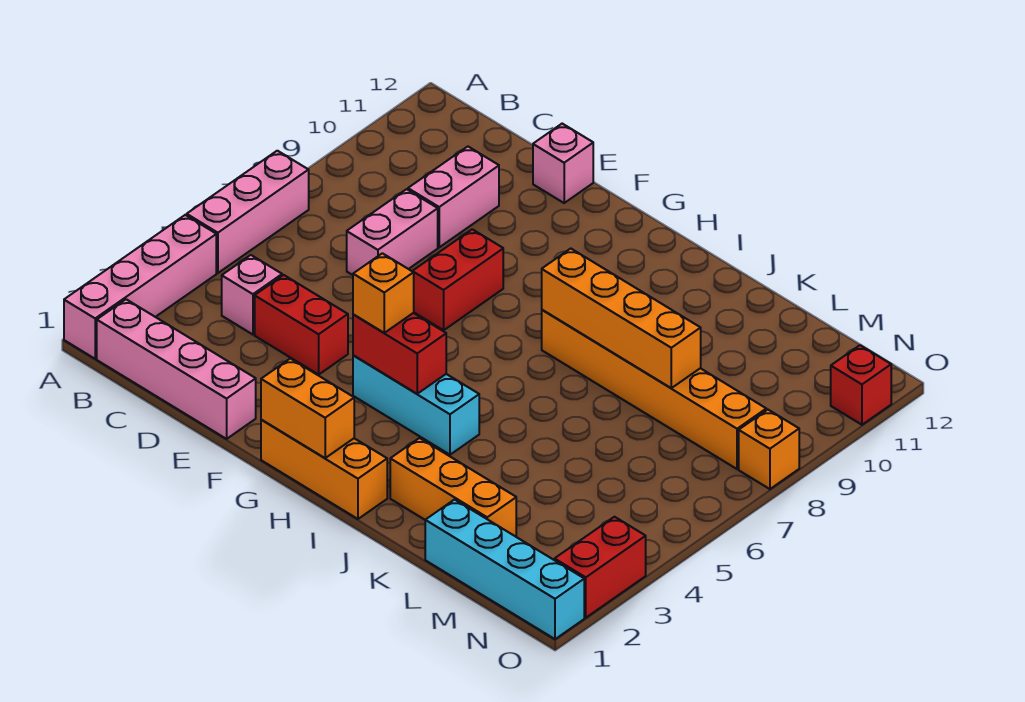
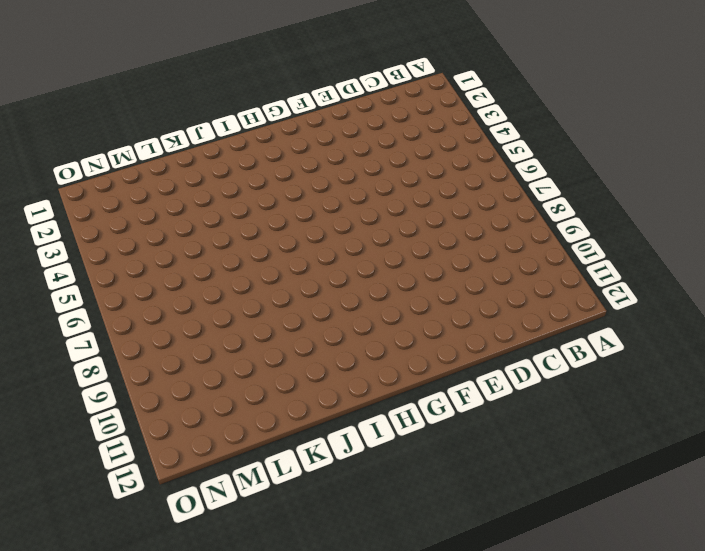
none -> pink brick A1:A4 level 1
none -> pink brick A5:A7 level 1
none -> pink brick B1:E1 level 1

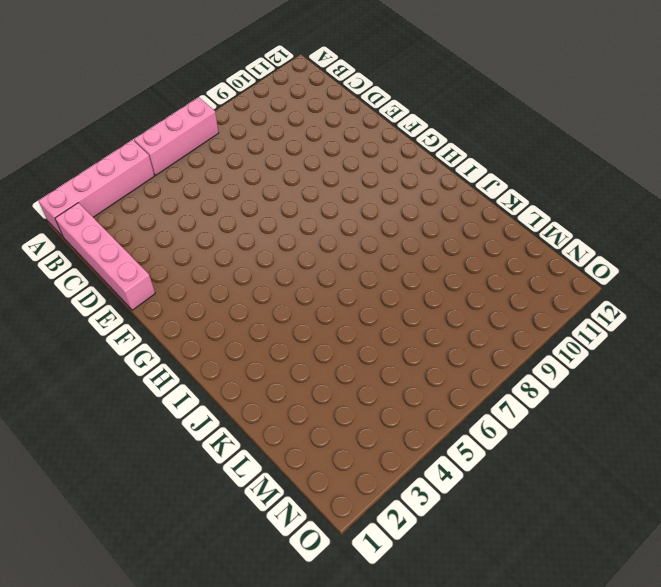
none -> pink brick C4 level 1
none -> red brick D4:E4 level 1
none -> pink brick D7:D8 level 1

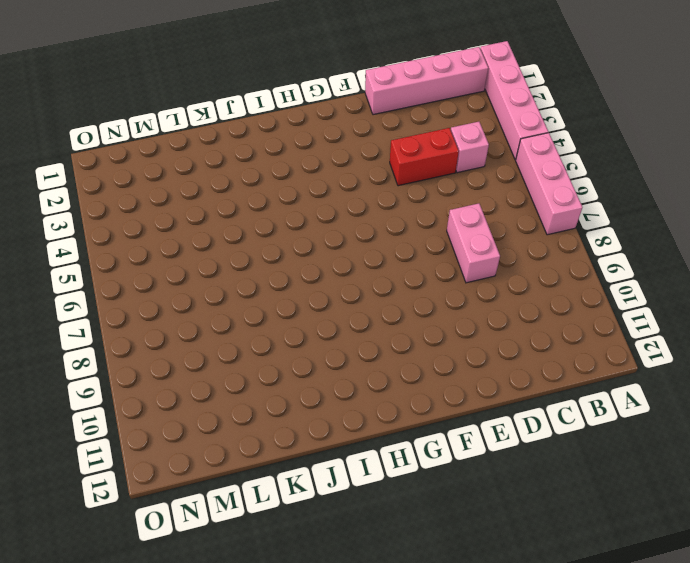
none -> pink brick D9:D10 level 1
none -> pink brick E12 level 1
none -> red brick F7:F8 level 1

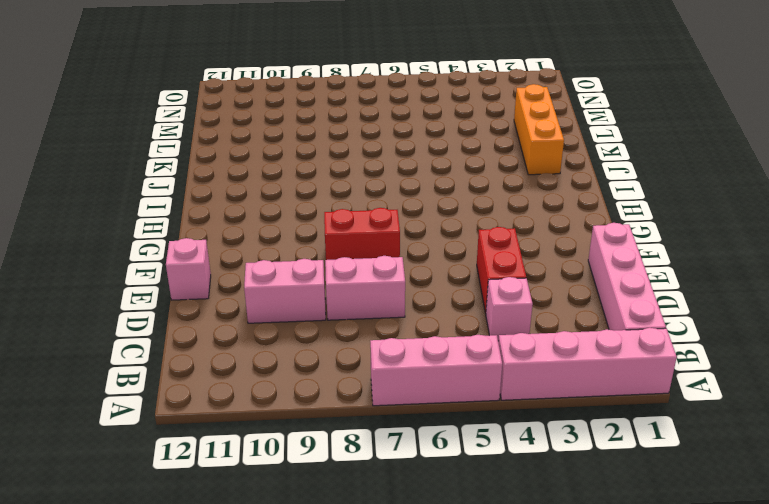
none -> orange brick G1:I1 level 1
none -> cyan brick G4:I4 level 1
none -> orange brick I8:N8 level 1

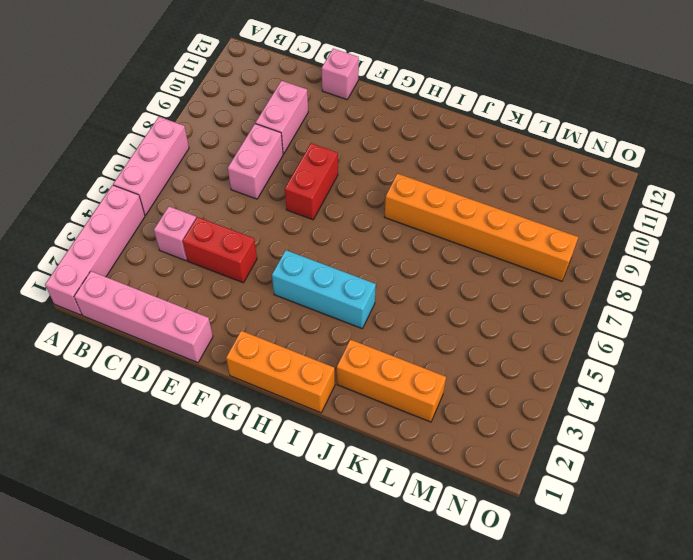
none -> cyan brick L1:O1 level 1
none -> red brick O2:O3 level 1
none -> orange brick O8 level 1

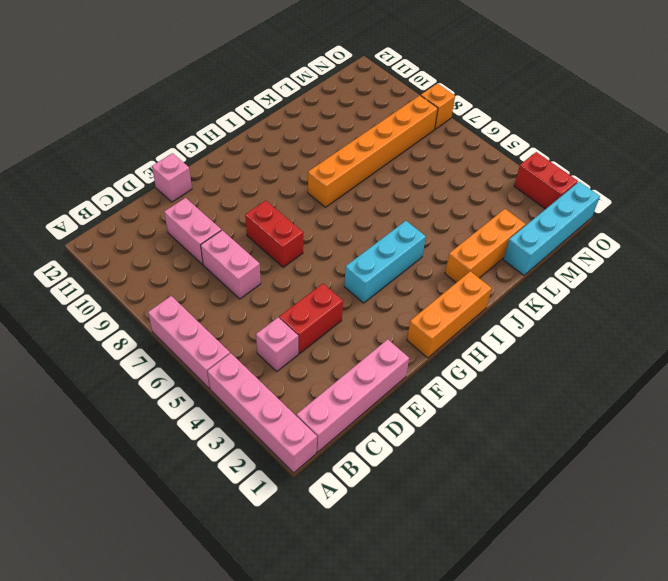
none -> red brick O11 level 1
none -> orange brick G1:H1 level 2
none -> red brick G4:H4 level 2

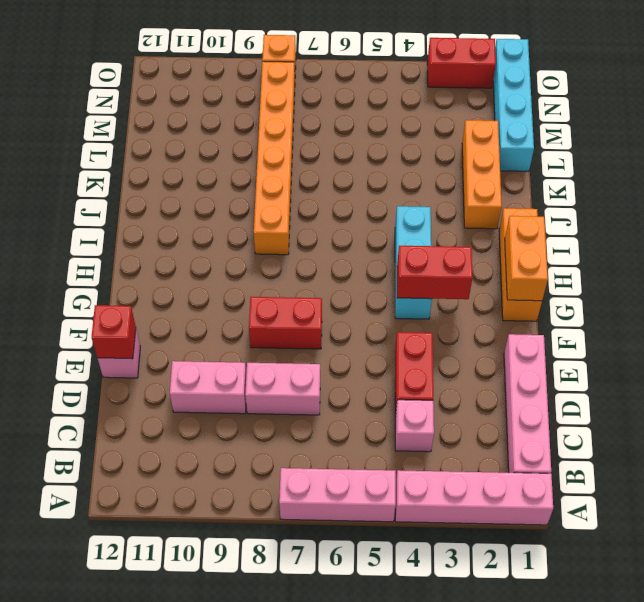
red brick E12 level 2 -> red brick O11 level 1
red brick G3:G4 level 2 -> red brick G4:H4 level 2
none -> orange brick I8:L8 level 2
none -> orange brick G4 level 3

